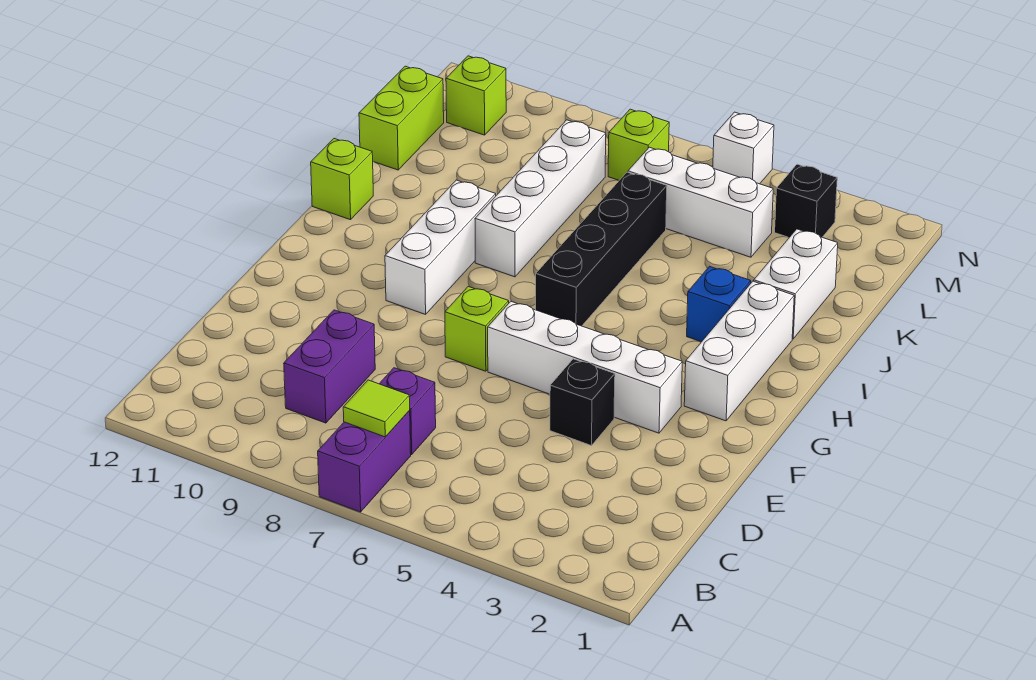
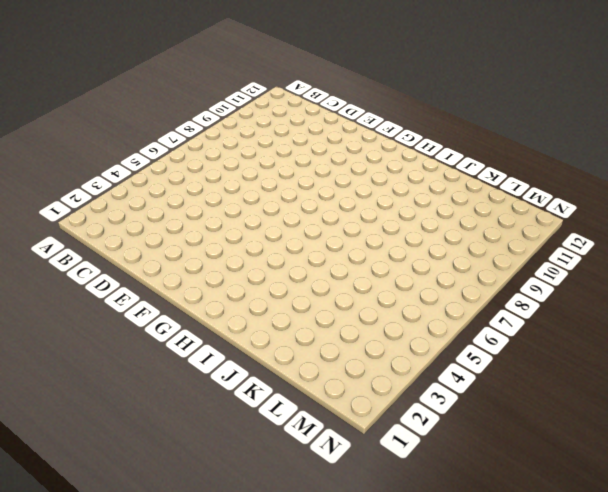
none -> purple brick A7:B7 level 1
none -> purple brick C7 level 1
none -> purple brick C9:D9 level 1

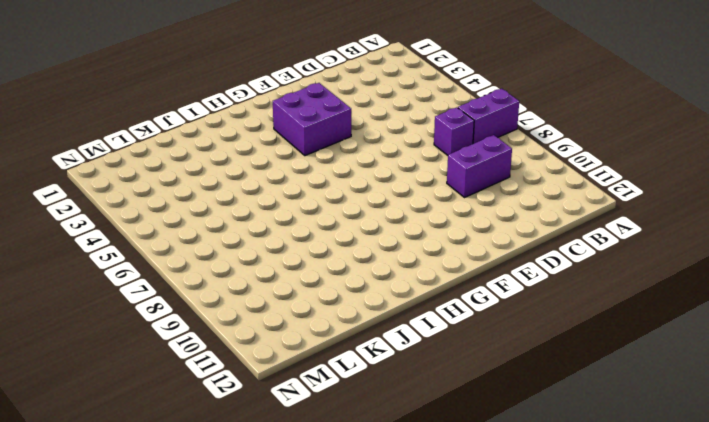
purple brick F3:G4 level 1 -> white brick F3:F6 level 1
none -> black brick E4 level 1
none -> lime brick F7 level 1
none -> white brick G2:I2 level 1

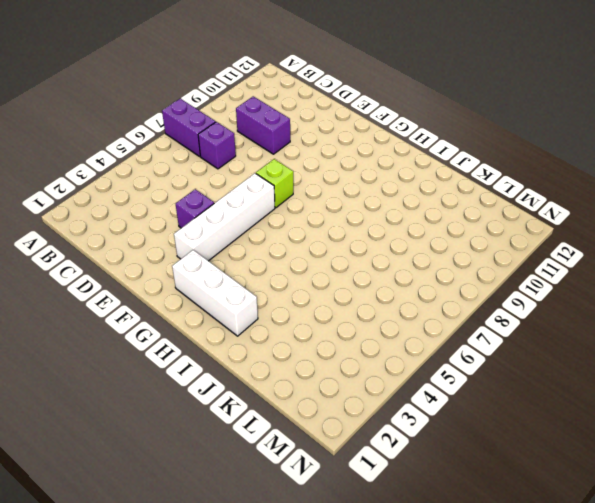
purple brick E4 level 1 -> black brick E4 level 1
none -> white brick G9:I9 level 1
none -> black brick H6:K6 level 1
none -> blue brick I3 level 1

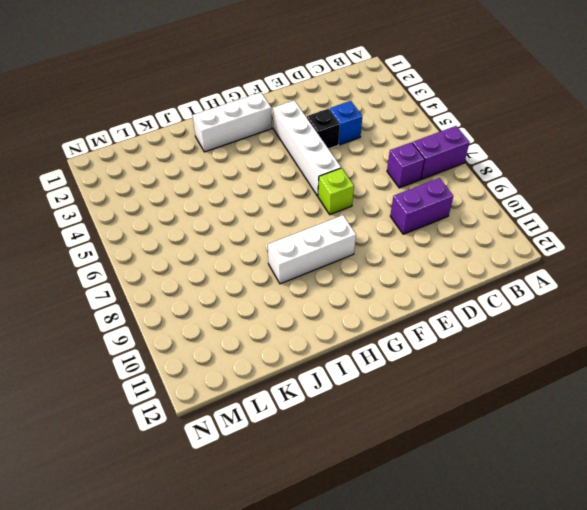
blue brick D4 level 1 -> blue brick I3 level 1
none -> black brick H6:K6 level 1
none -> white brick I8:L8 level 1
none -> lime brick I12 level 1

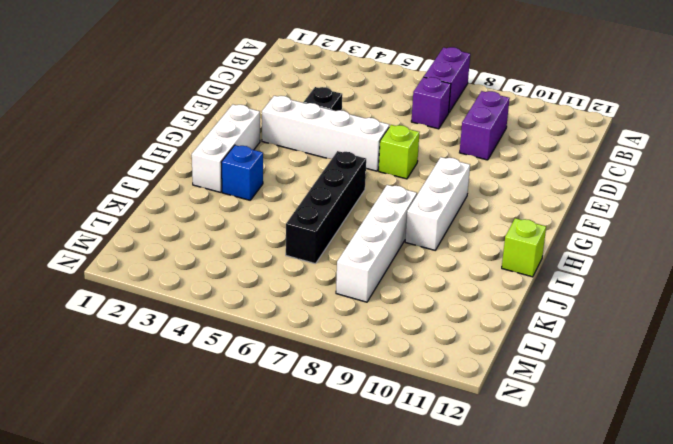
none -> white brick J2:K2 level 1
none -> lime brick K12:L12 level 1
none -> white brick L4:L6 level 1

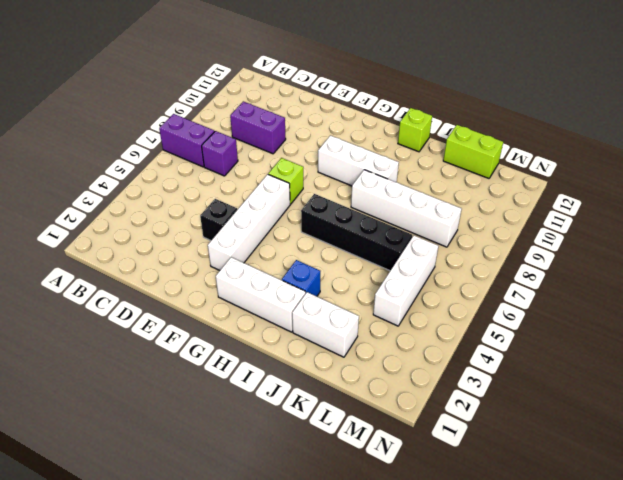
none -> black brick M3 level 1
none -> lime brick M7 level 1
none -> lime brick M11 level 1

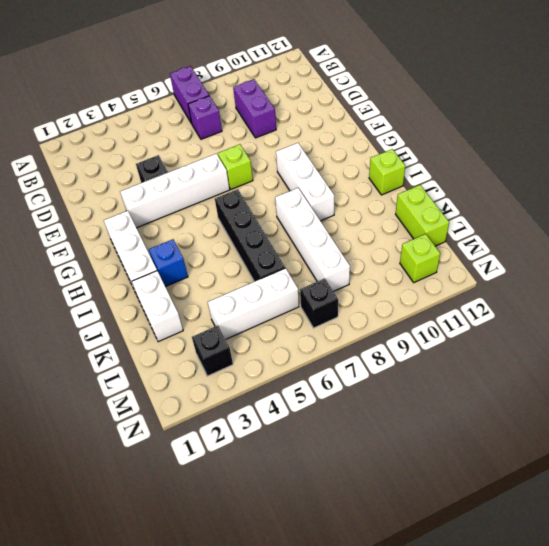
black brick M7 level 1 -> lime brick M7 level 1
none -> white brick N5 level 1
none -> lime tile B7 level 2

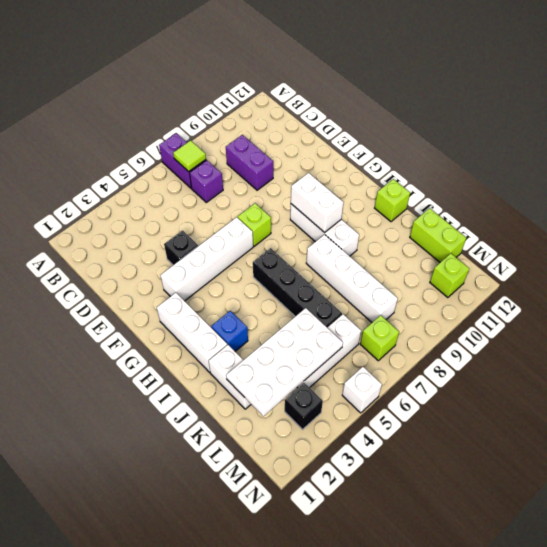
white brick G9:H9 level 2 -> none
white plate K2:L5 level 2 -> none

